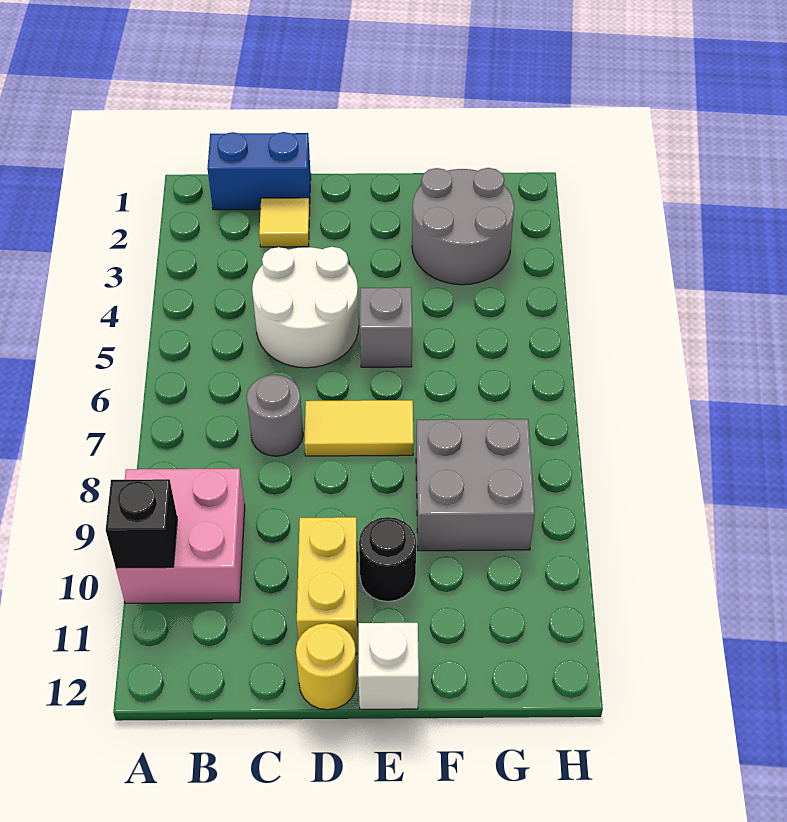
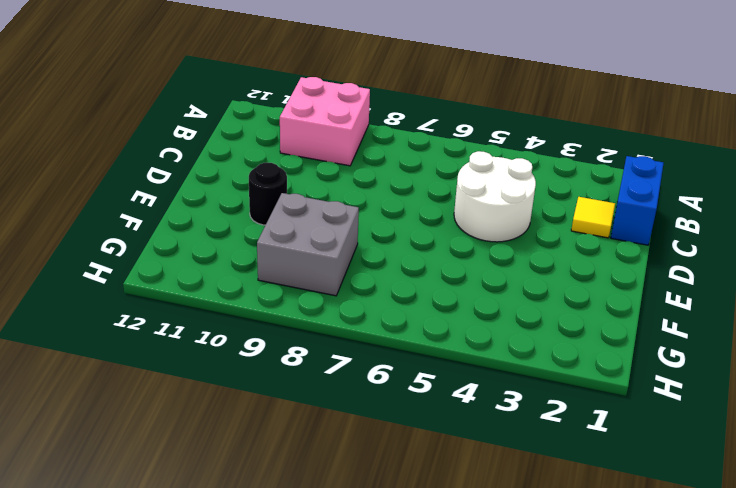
none -> grey round brick C7 level 1
none -> yellow tile D7:E7 level 1
none -> yellow brick D10:D11 level 1

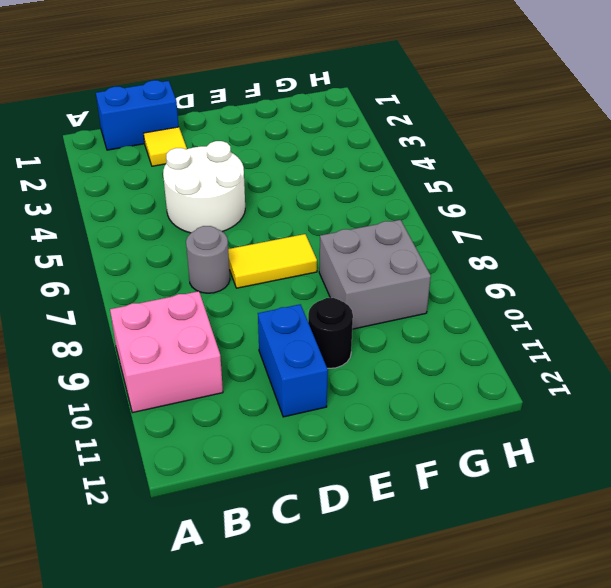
blue brick D10:D11 level 1 -> yellow brick D10:D11 level 1
none -> yellow round brick D12 level 1
none -> grey brick E5 level 1
none -> white brick E12 level 1

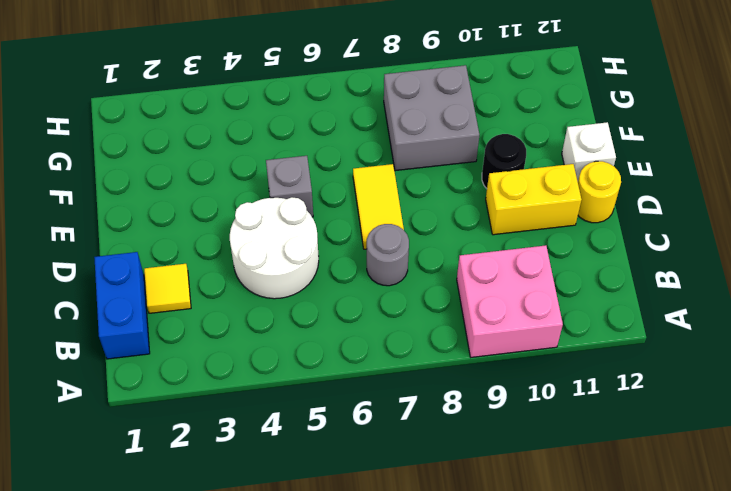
none -> grey round brick F2:G3 level 1
none -> black brick A10 level 2

